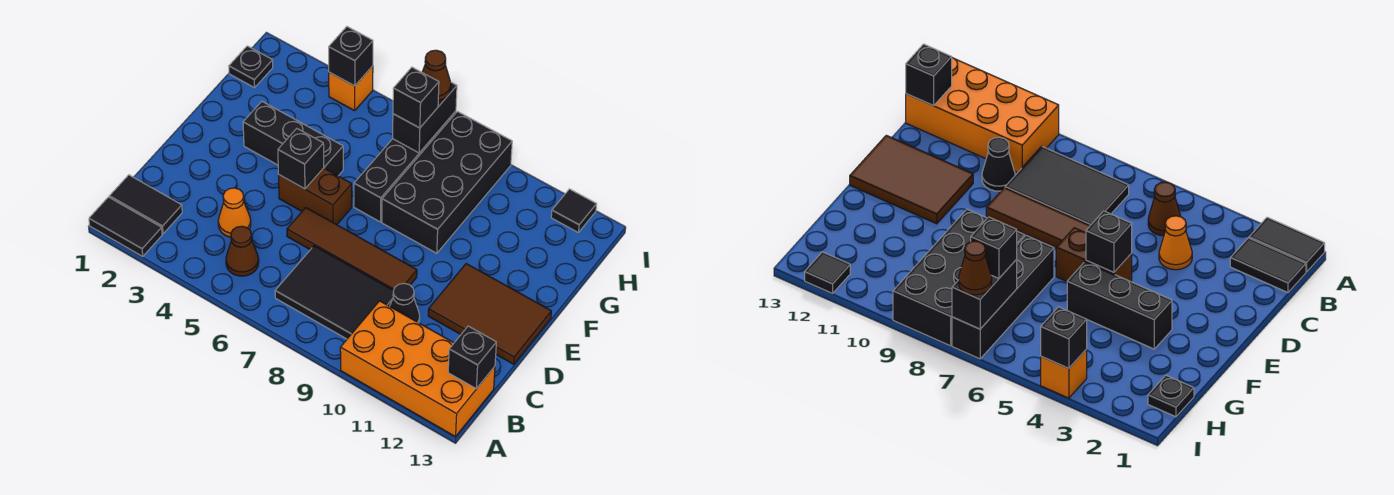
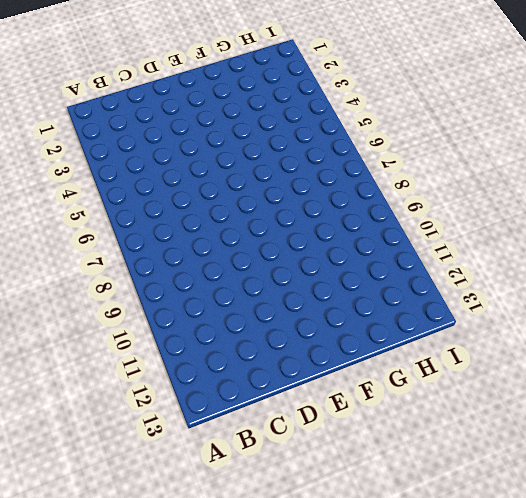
none -> black tile A1:A2 level 1
none -> orange brick A10:B13 level 1
none -> black tile B1:B2 level 1

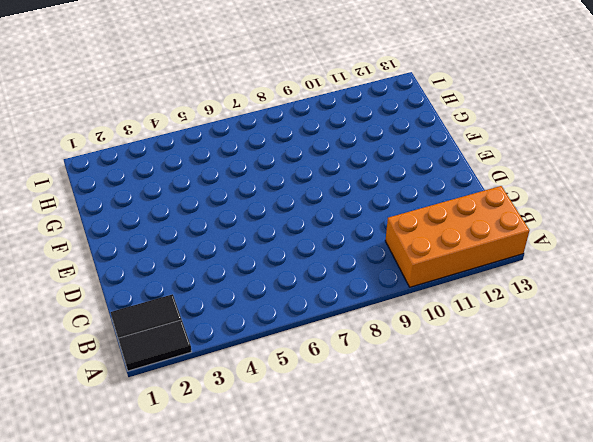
none -> brown cone B5 level 1
none -> black tile B7:C9 level 1
none -> orange cone C4 level 1

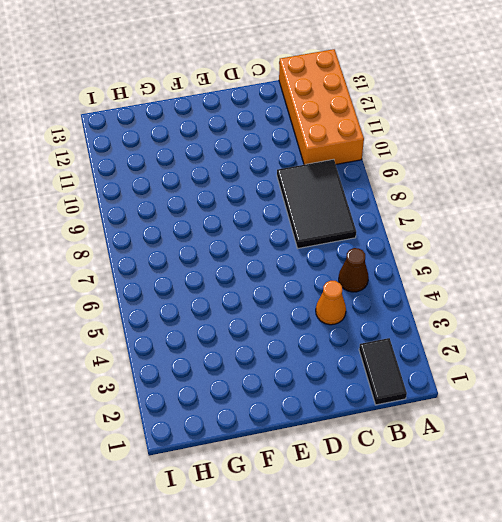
none -> black tile A1:A2 level 1
none -> black cone C10 level 1
none -> brown tile D6:D9 level 1

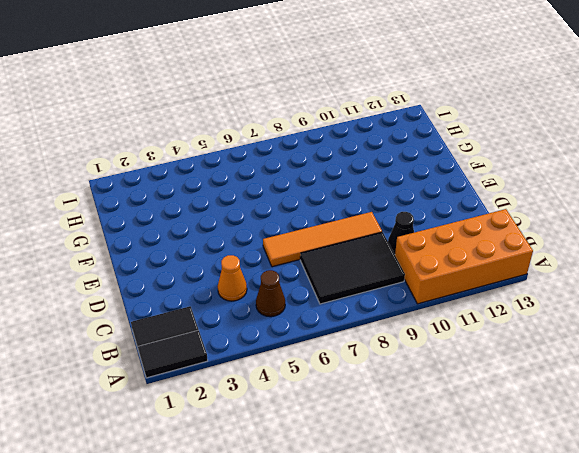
orange tile D6:D9 level 1 -> brown tile D6:D9 level 1
none -> brown tile D11:E13 level 1
none -> brown brick E5:E6 level 1
none -> black brick F3:F5 level 1

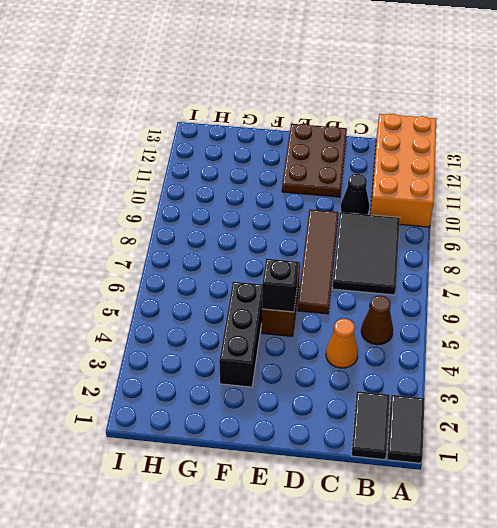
brown plate D11:E13 level 1 -> brown tile D11:E13 level 1
none -> black brick F7:I7 level 1
none -> black brick F8:I9 level 1
none -> black plate H1 level 1

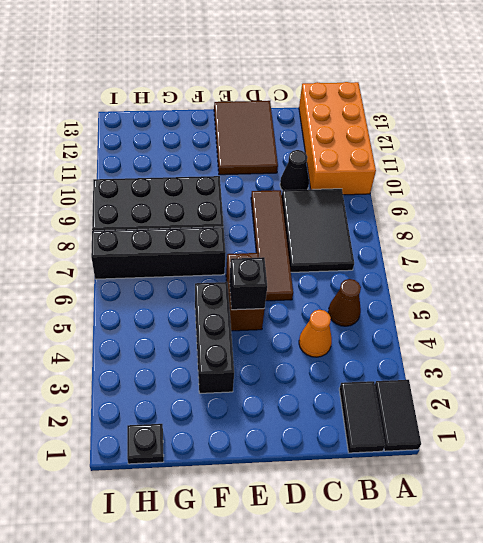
none -> orange brick I4 level 1
none -> black tile I12 level 1
none -> black brick B13 level 2

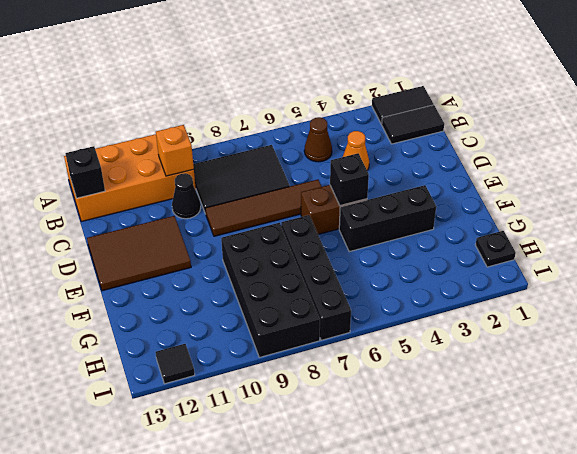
orange brick B10 level 2 -> orange brick I4 level 1
none -> black brick H7:I7 level 2
none -> black brick I4 level 2
none -> black brick H7 level 3

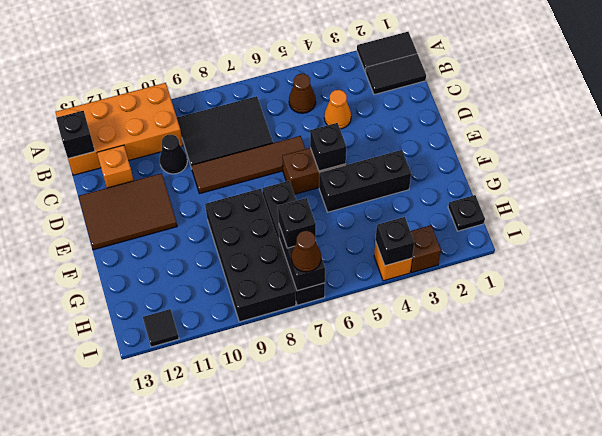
orange brick C12 level 1 -> none
brown brick I3 level 1 -> none

